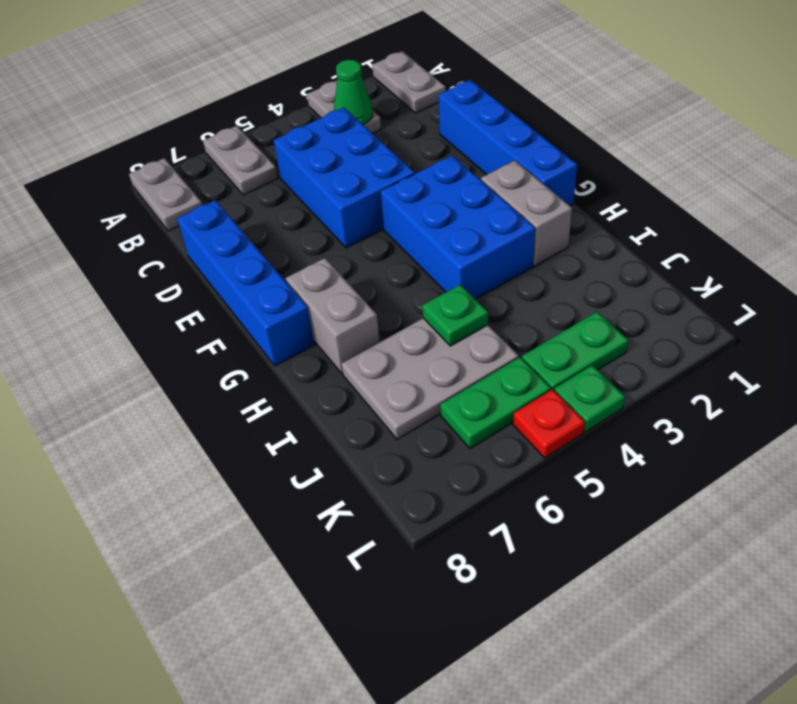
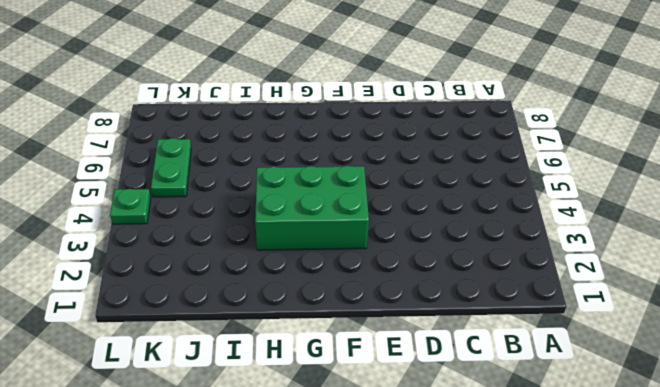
green brick F3:H4 level 1 -> blue brick F3:H4 level 1
none -> grey plate A1:B1 level 1
none -> grey plate A3:B3 level 1
none -> grey plate A6:B6 level 1

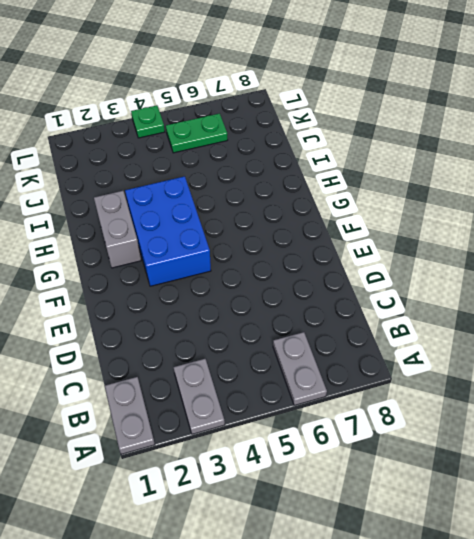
none -> grey plate A8:B8 level 1
none -> blue brick C4:E5 level 1
none -> blue brick D1:G1 level 1

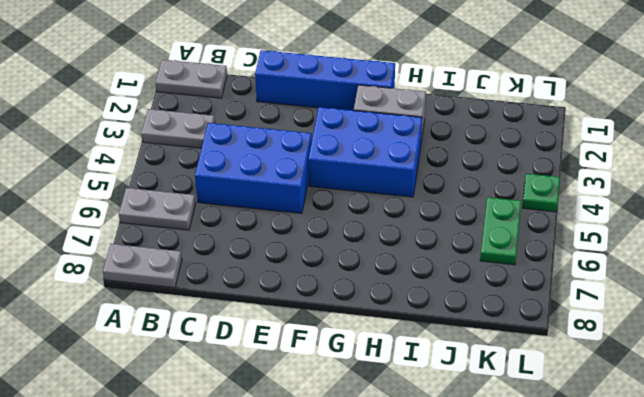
none -> blue brick D8:G8 level 1
none -> grey brick G7:H7 level 1
none -> grey plate I5:J7 level 1

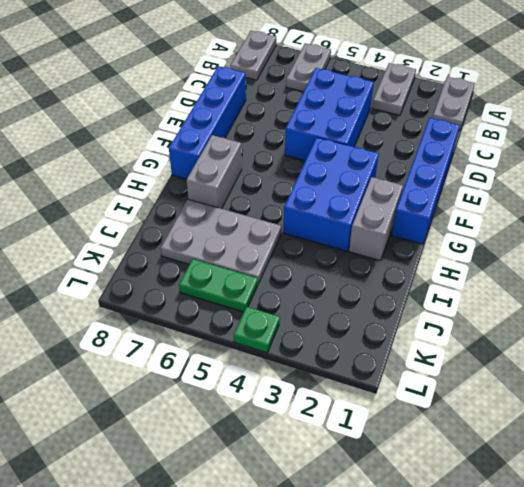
none -> green plate K3:K4 level 1
none -> red plate L5 level 1
none -> green cone B3 level 2

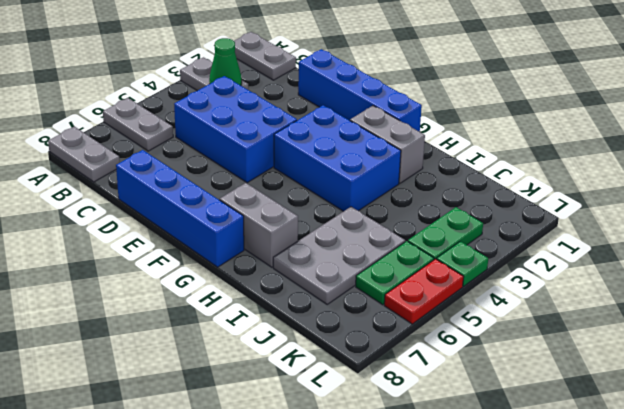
red plate L5:L6 level 1 -> red plate L5 level 1
none -> green plate I5 level 2

